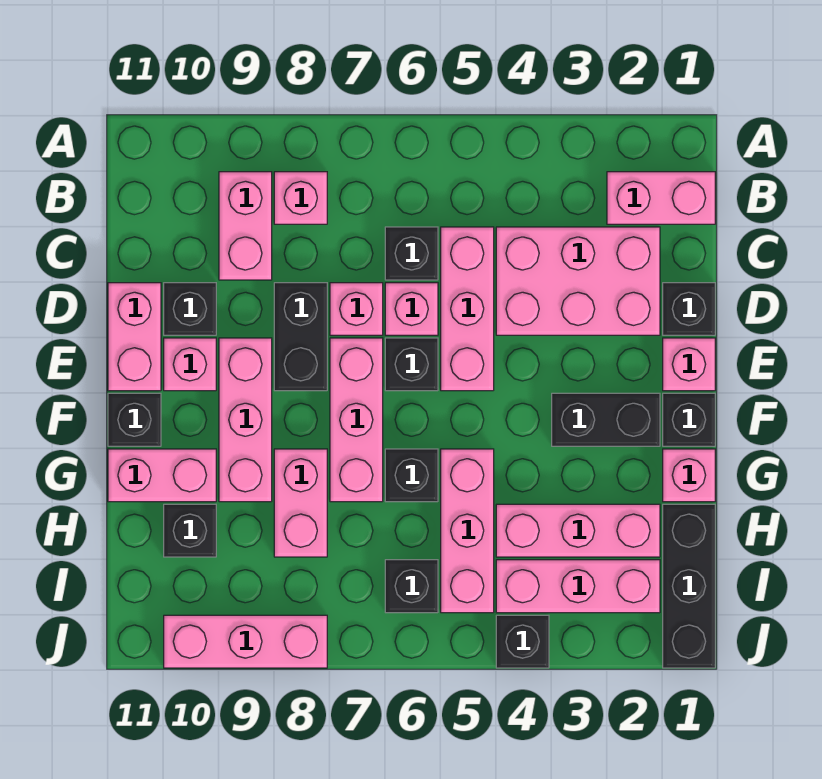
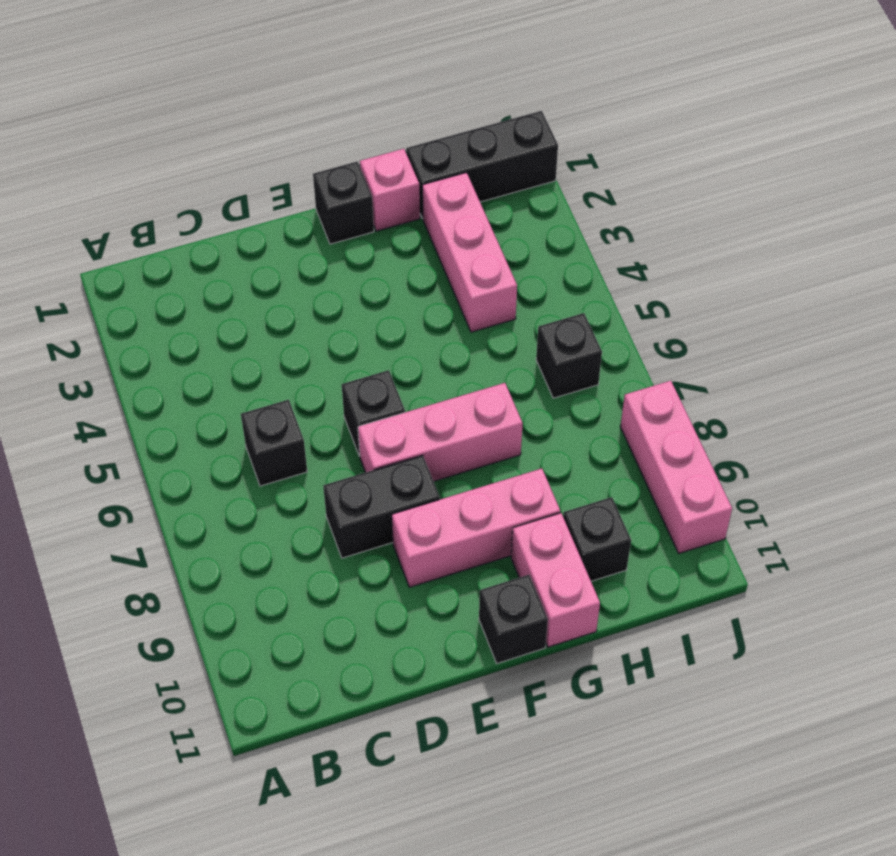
none -> pink brick B1:B2 level 1
none -> pink brick B8 level 1
none -> pink brick B9:C9 level 1
none -> pink brick C2:D4 level 1

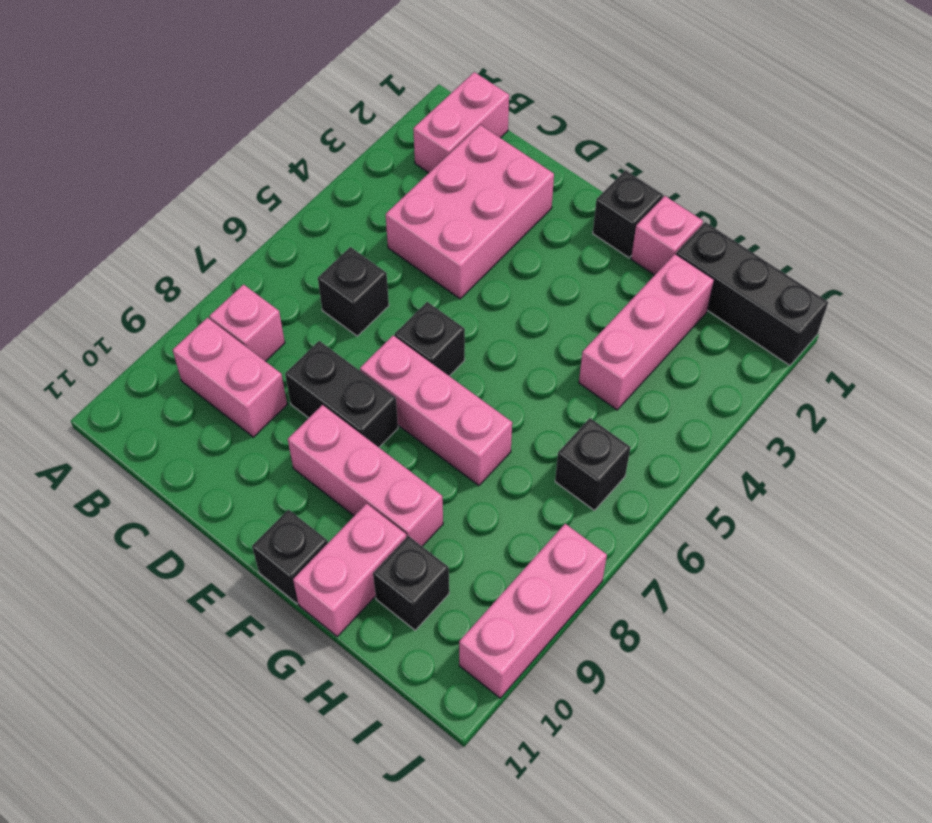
none -> pink brick C5:E5 level 1
none -> black brick D1 level 1
none -> pink brick D6 level 1
none -> pink brick D7 level 1

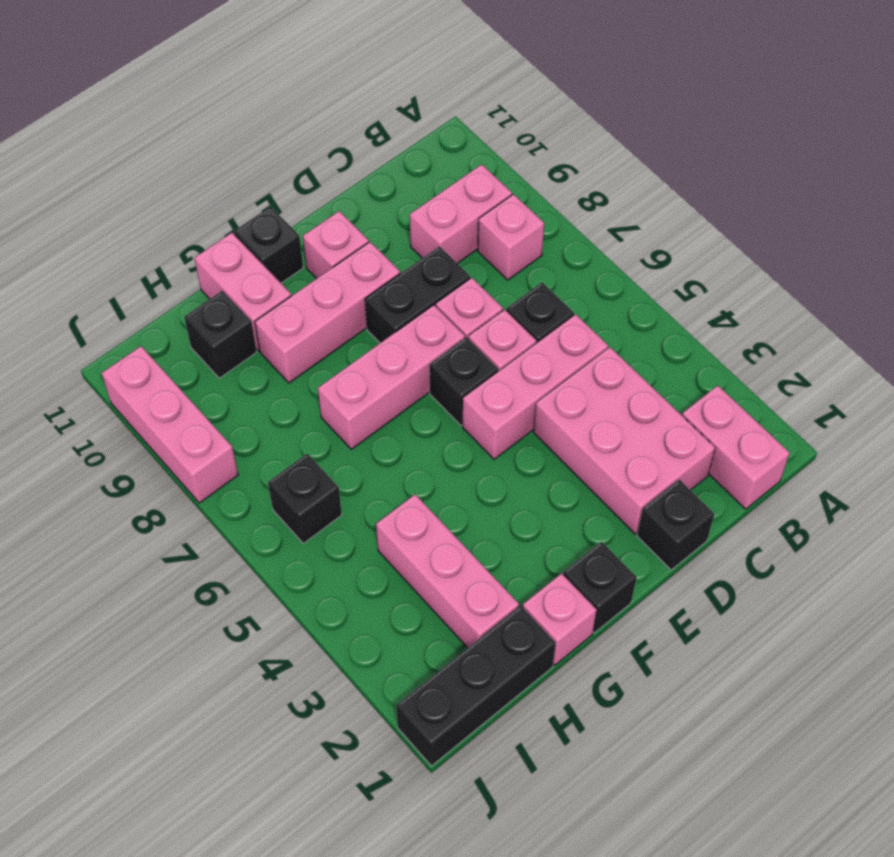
none -> black brick D10 level 1
none -> pink brick D11:E11 level 1
none -> pink brick E1 level 1
none -> black brick F2:F3 level 1

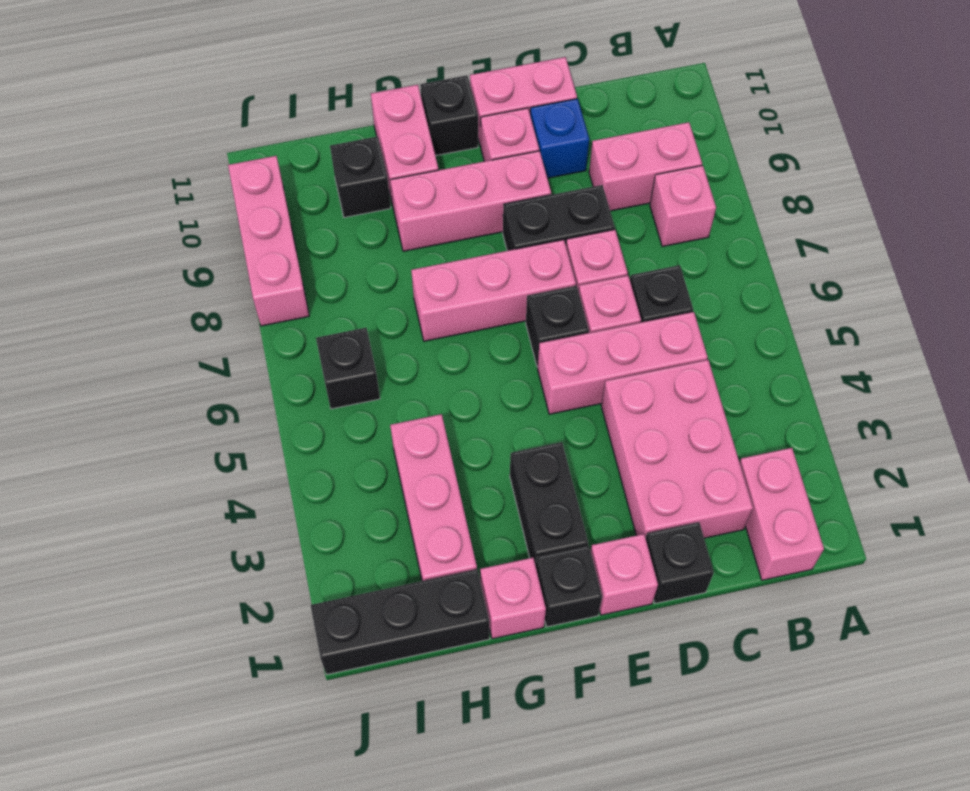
blue brick D10 level 1 -> black brick D10 level 1
none -> pink brick G5:I5 level 1
none -> black brick G6 level 1
none -> pink brick G8:H8 level 1
none -> pink brick I2:I4 level 1

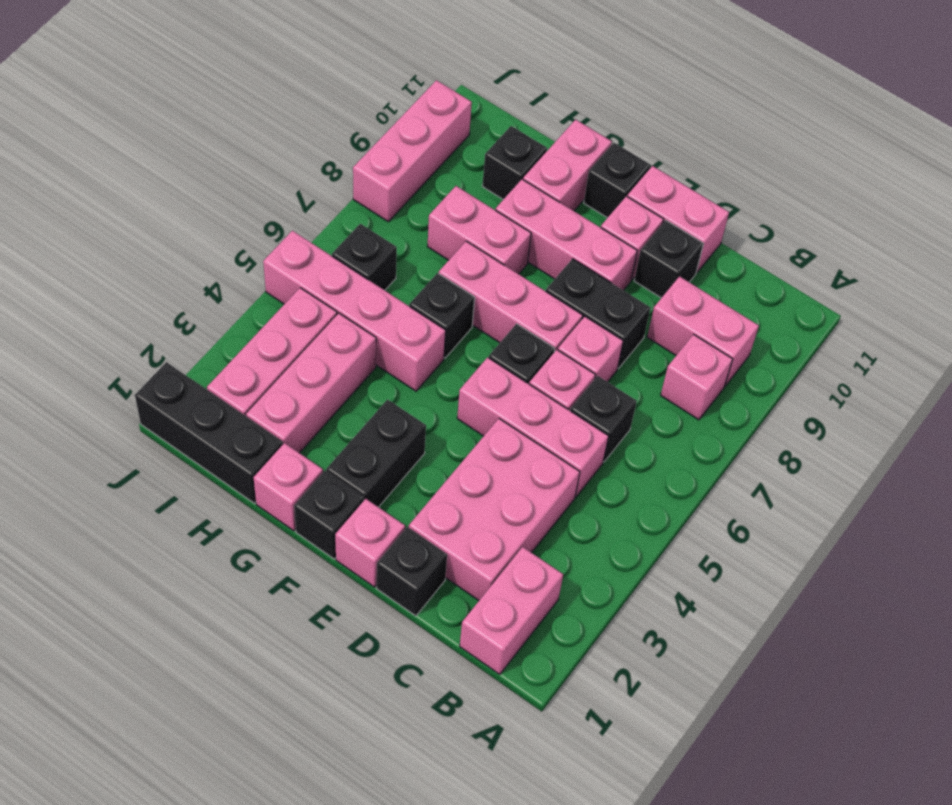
pink brick G5:J5 level 1 -> pink brick G5:I5 level 1
none -> black brick J4 level 1

